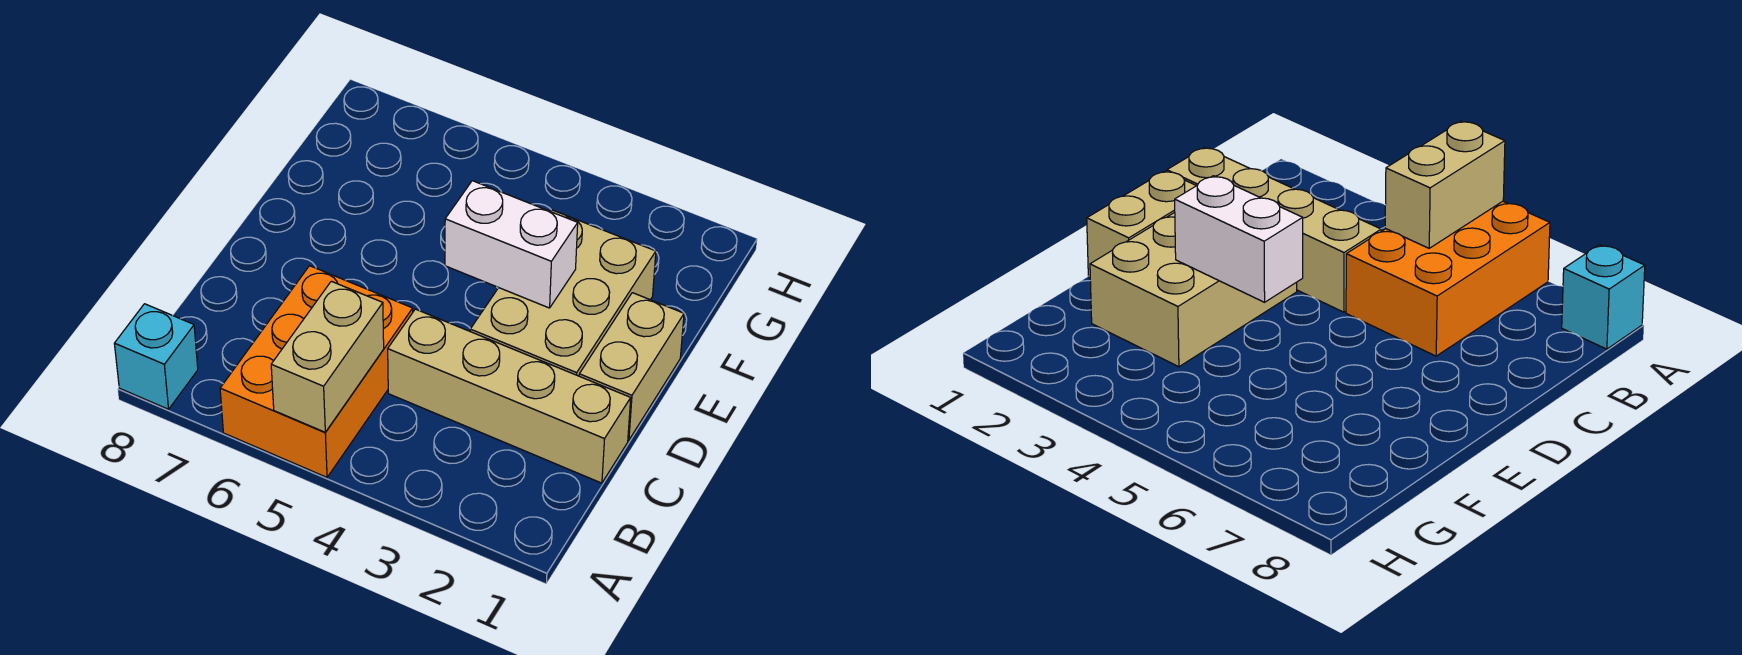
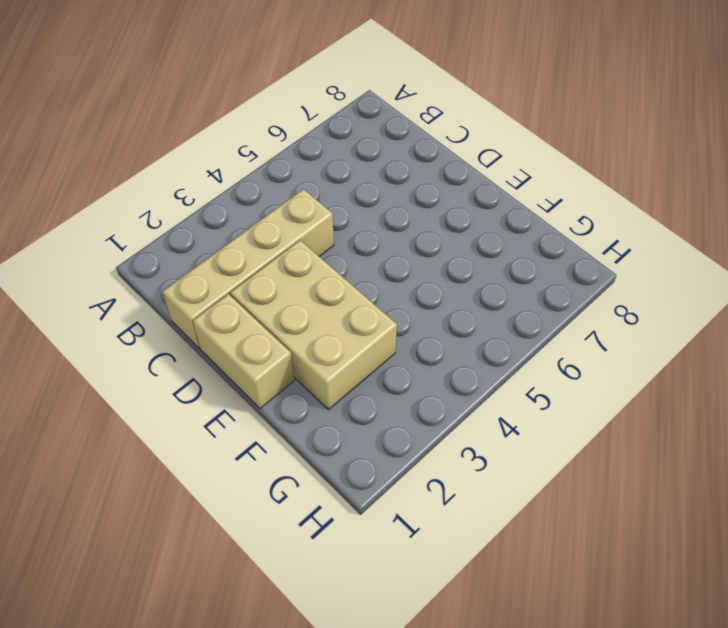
none -> orange brick A5:C6 level 1
none -> cyan brick A8 level 1

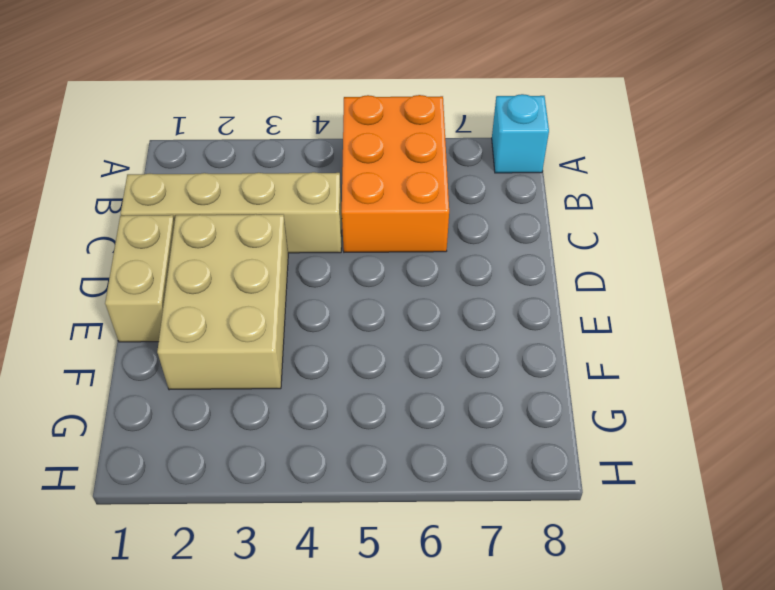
none -> tan brick A5:B5 level 2
none -> white brick E3:E4 level 2

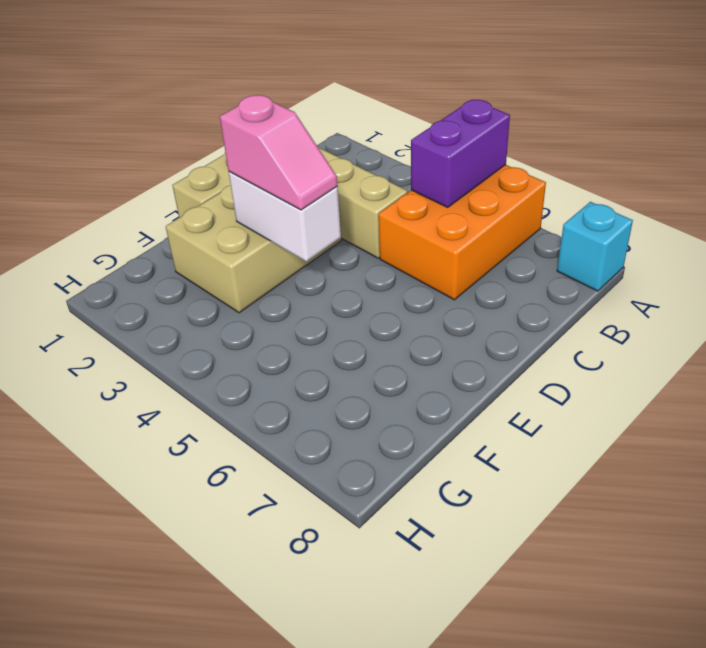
purple brick A5:B5 level 2 -> tan brick A5:B5 level 2
pink slope E3:E4 level 3 top 3 -> none

